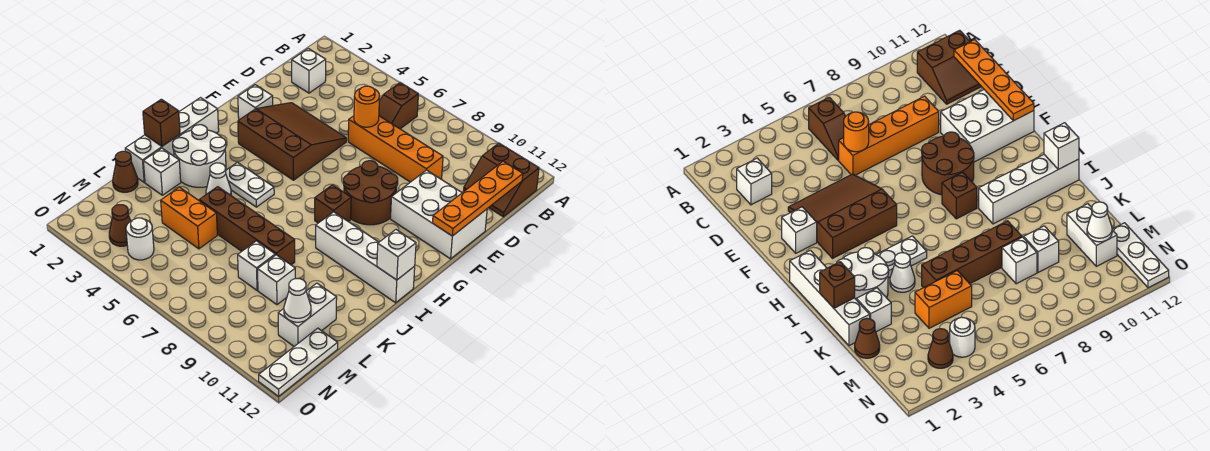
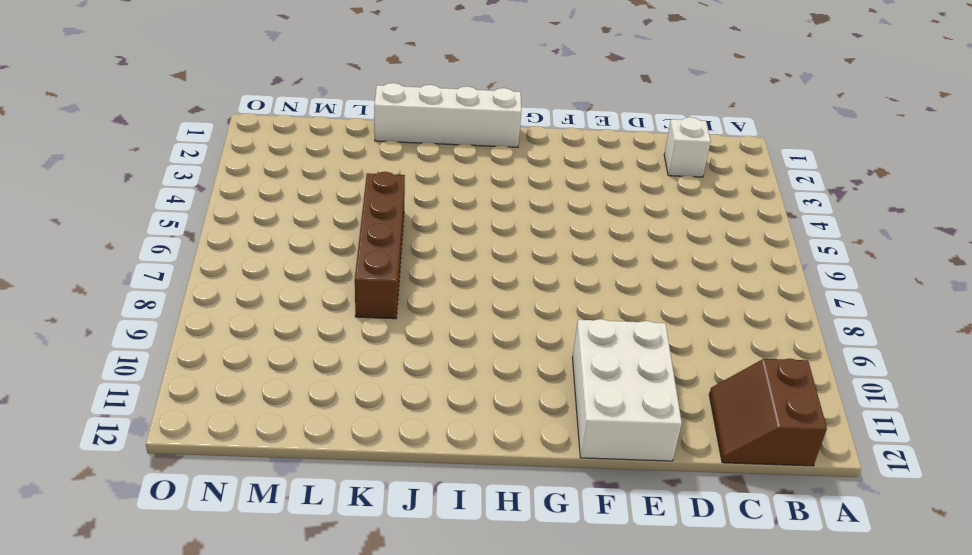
none -> brown slope B6:C6 level 1 top B
none -> orange brick D6:D9 level 1
none -> brown slope E3:G5 level 1 top G

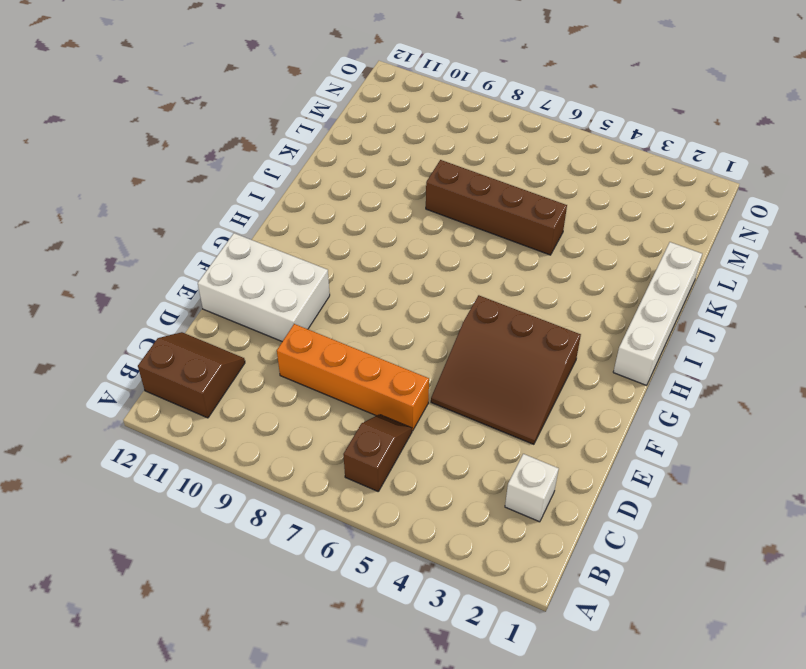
none -> white brick F2 level 1
none -> brown round brick F8:G9 level 1
none -> brown brick H8 level 1

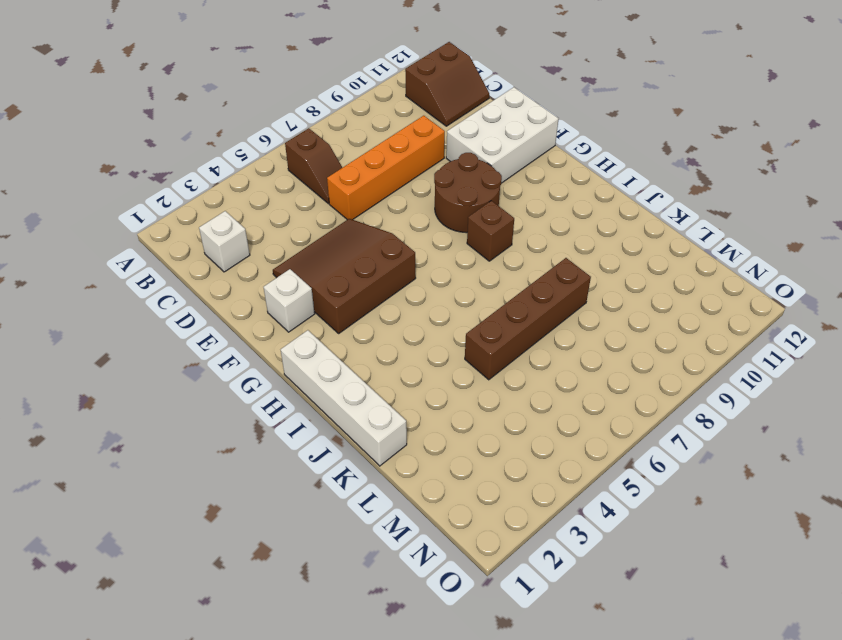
none -> white round brick I2:J3 level 1
none -> white plate I4:I5 level 1
none -> white brick I9:I12 level 1

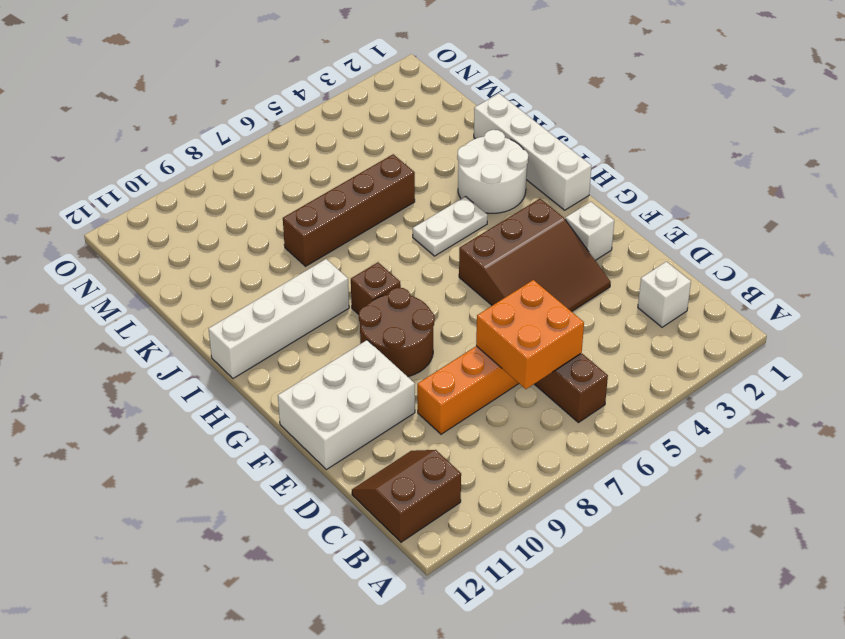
orange brick C6:D7 level 2 -> orange round brick D6 level 2
none -> white cone J4 level 1
none -> white brick K2 level 1
none -> brown cone L1 level 1

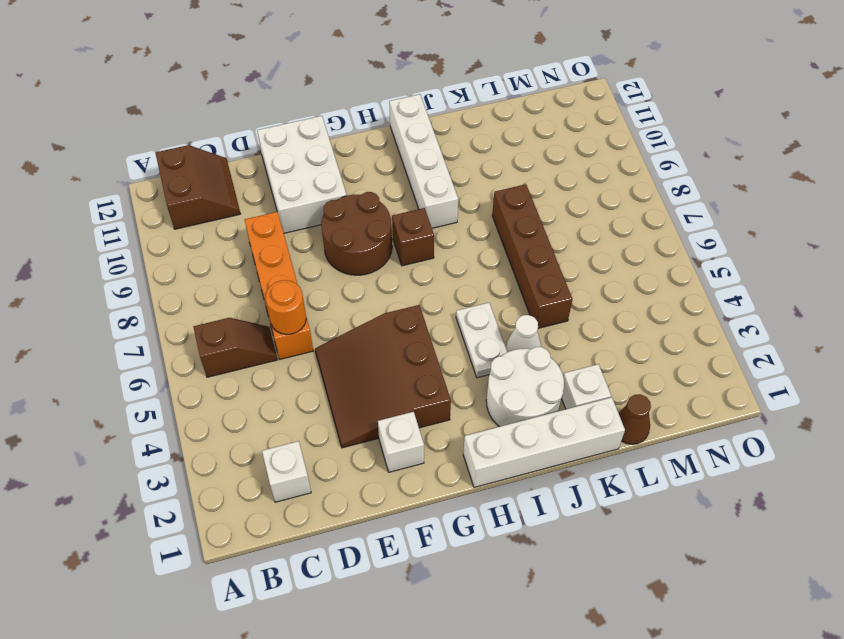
none -> orange brick L4:L5 level 1
none -> white brick L8 level 1
none -> white brick L9 level 1

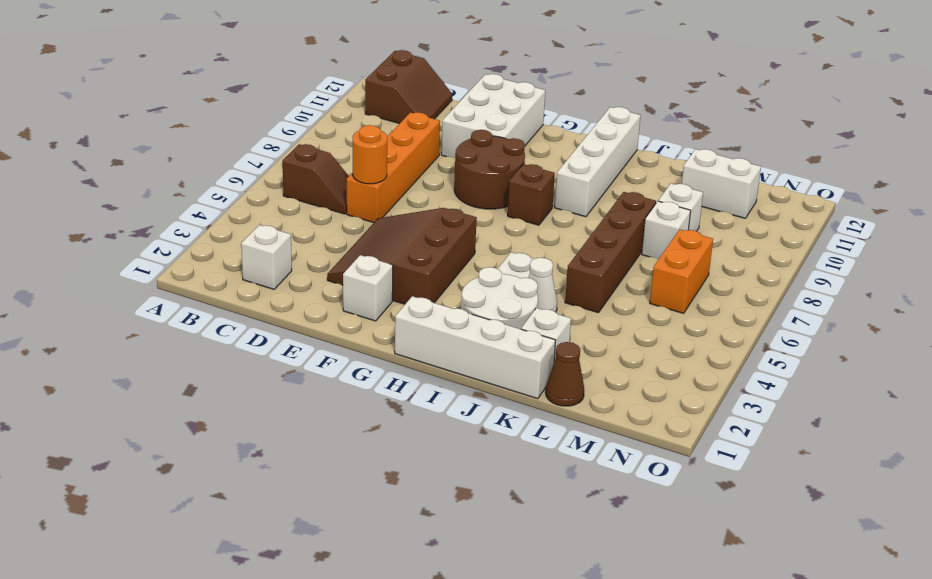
orange brick M6:M7 level 1 -> orange brick L4:L5 level 1
none -> white plate M12:O12 level 1
none -> brown cone N3 level 1
none -> white round brick N4 level 1

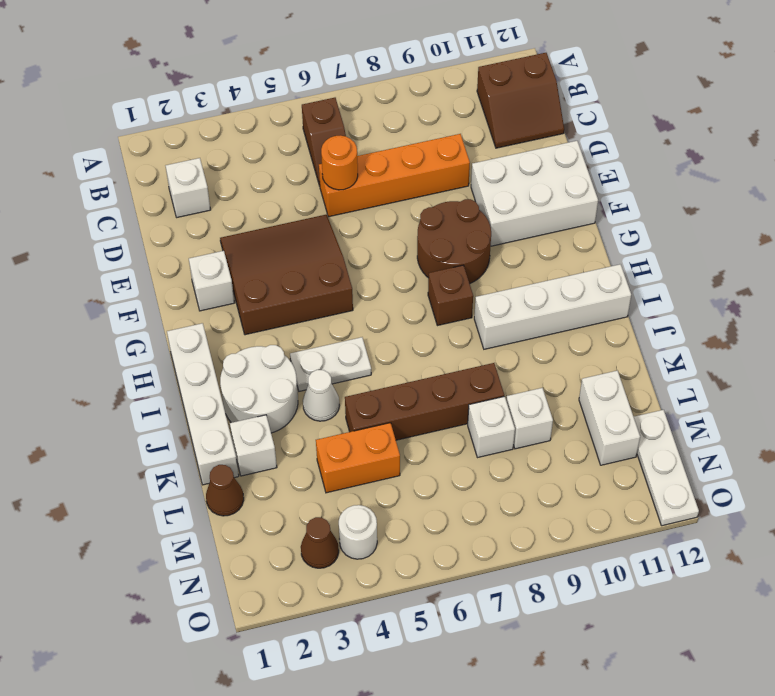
none -> orange plate C12:F12 level 2
none -> white brick I12 level 2
none -> brown brick J1 level 2

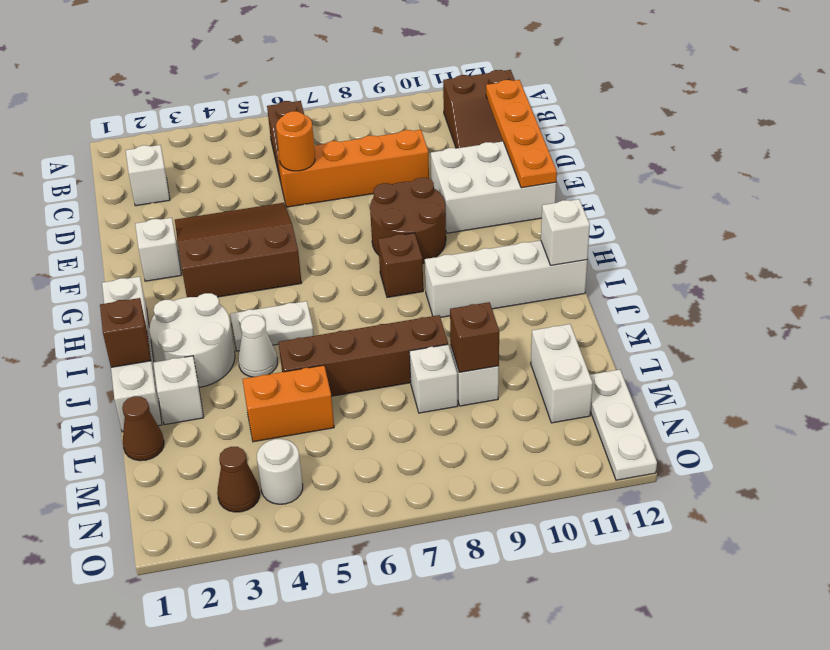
brown brick L9 level 2 -> none
none -> white cone M11 level 2

